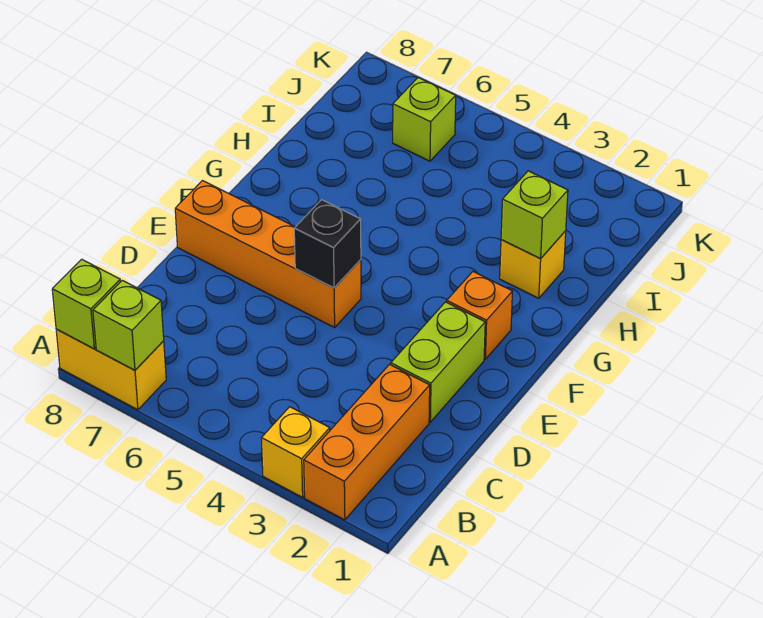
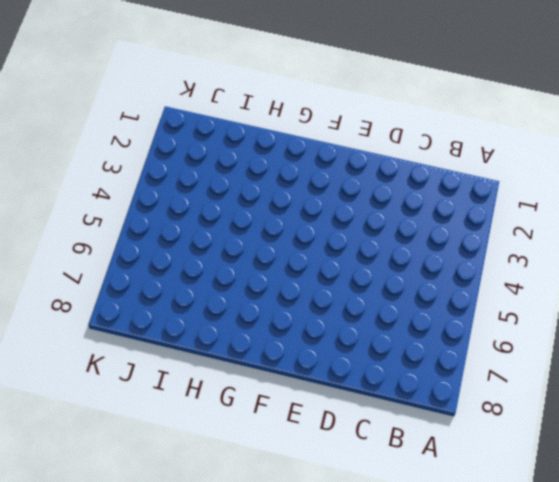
none -> orange brick A2:C2 level 1
none -> yellow brick A3 level 1
none -> yellow brick A7:A8 level 1

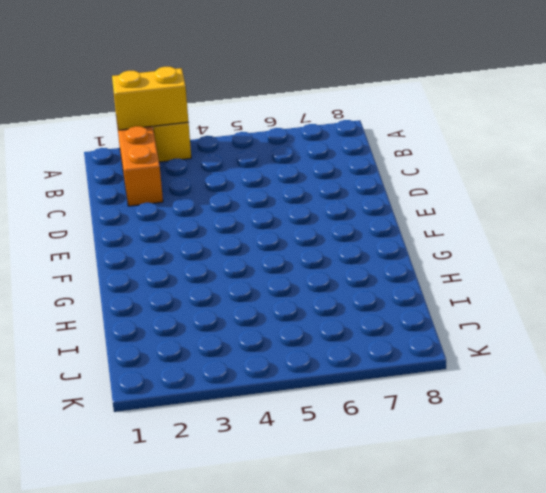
yellow brick A2:A3 level 2 -> yellow brick A7:A8 level 1
none -> lime brick D2:E2 level 1
none -> orange brick E5:E8 level 1
none -> orange brick F2 level 1

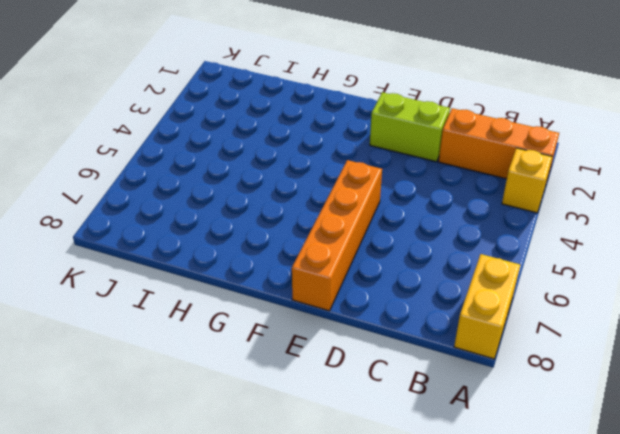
none -> orange brick F2 level 1
none -> yellow brick H2 level 1
none -> lime brick J6 level 1

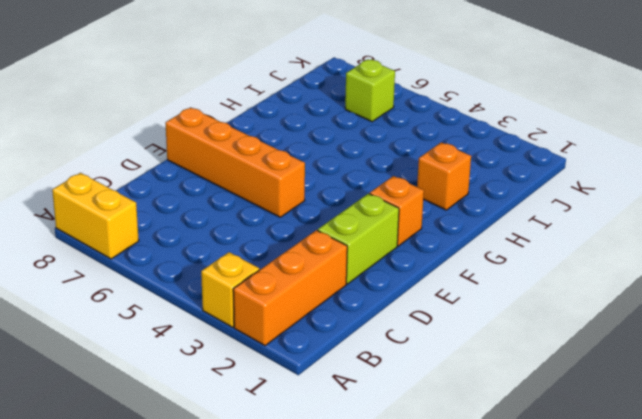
orange brick H2 level 1 -> yellow brick H2 level 1
none -> lime brick A7 level 2
none -> lime brick A8 level 2
none -> black brick E5 level 2

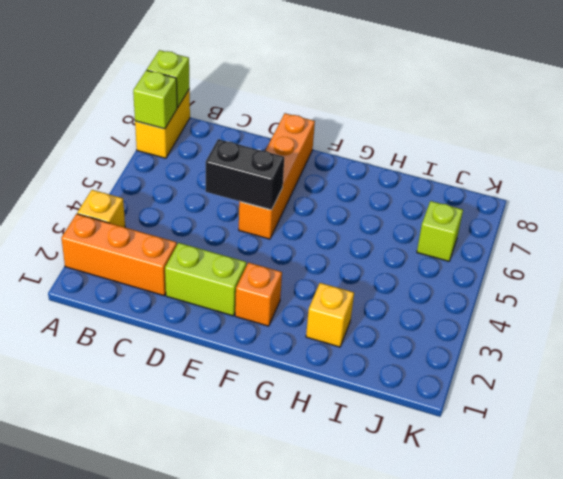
black brick D5:E5 level 2 -> black brick E5 level 2
none -> lime brick H2 level 2

